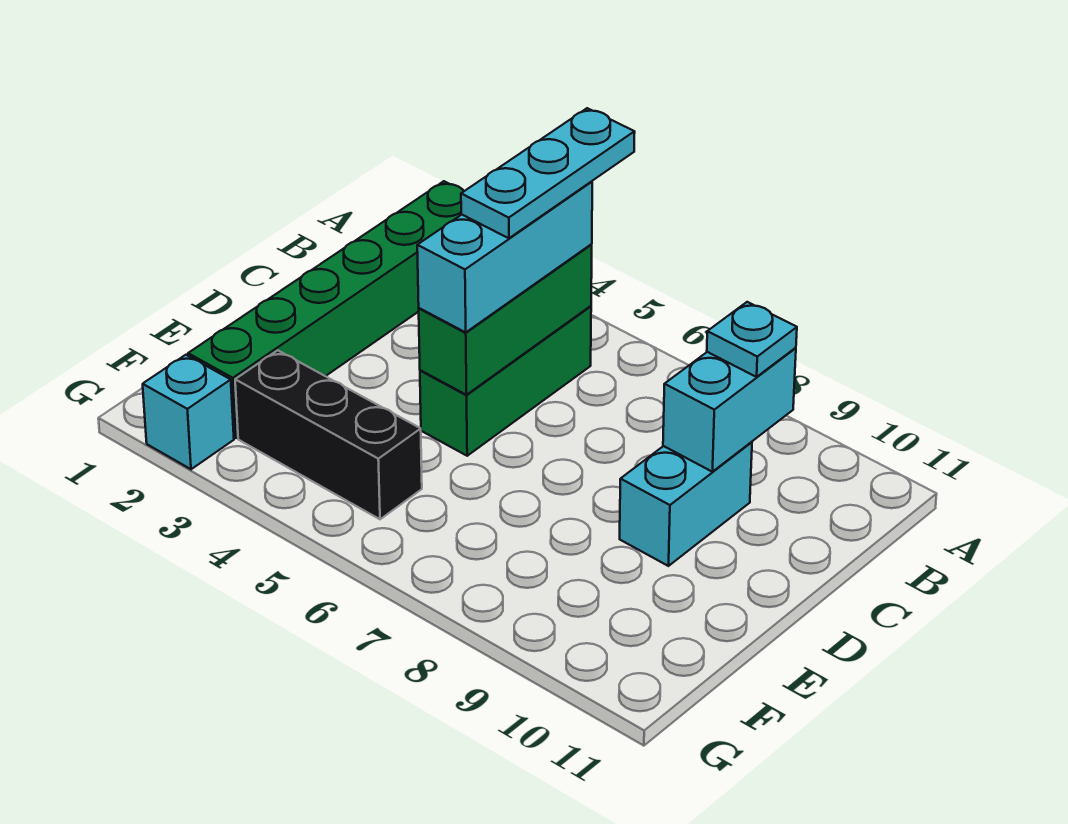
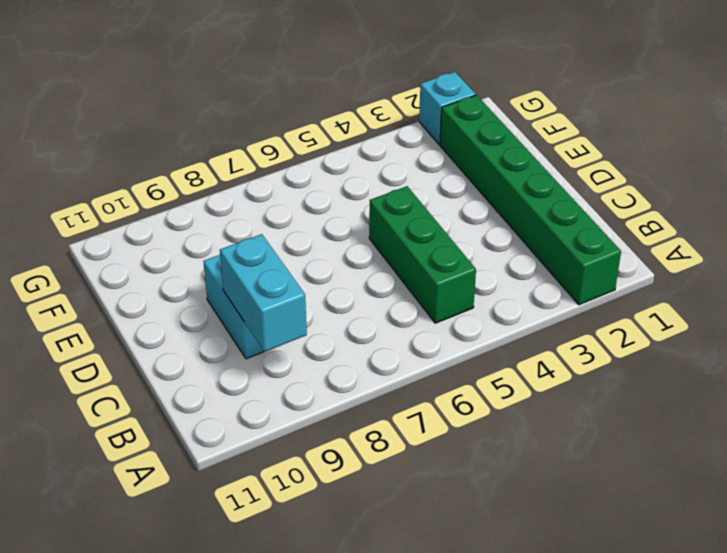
none -> black brick F3:F5 level 1
none -> green brick B5:D5 level 2

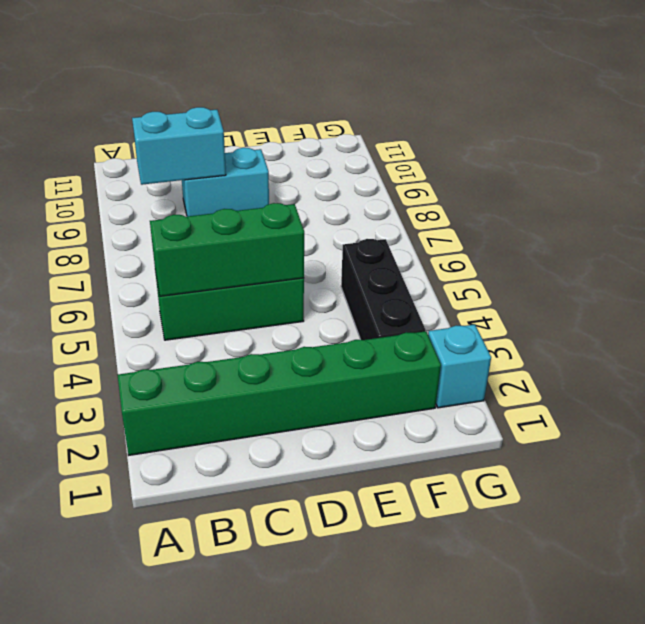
none -> cyan brick B5:D5 level 3
none -> cyan plate B9 level 3

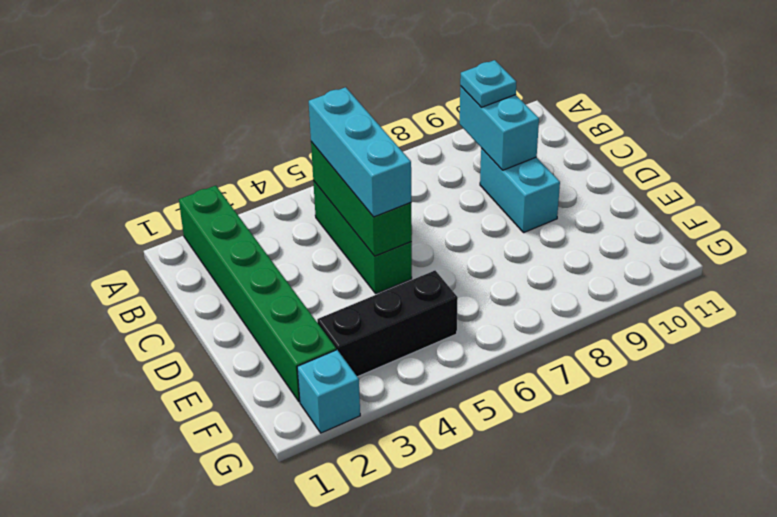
none -> cyan plate A5:C5 level 4

